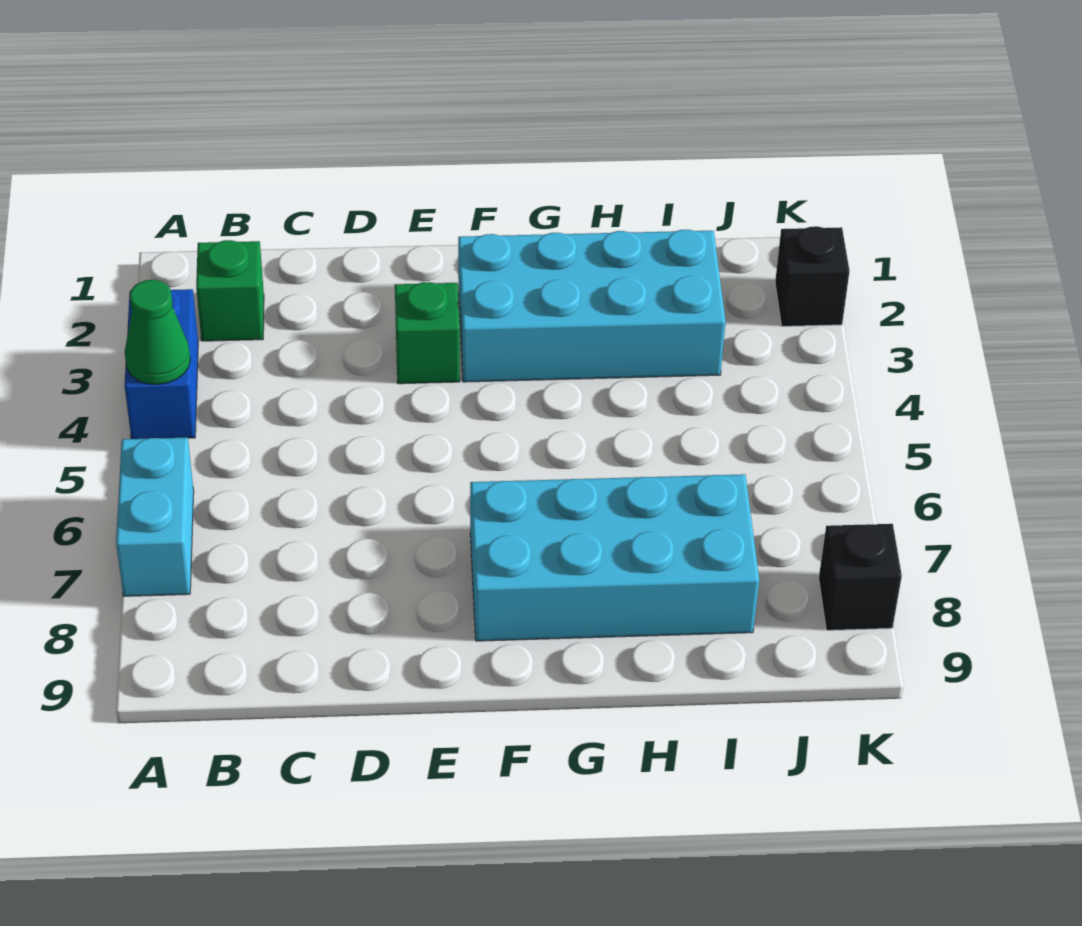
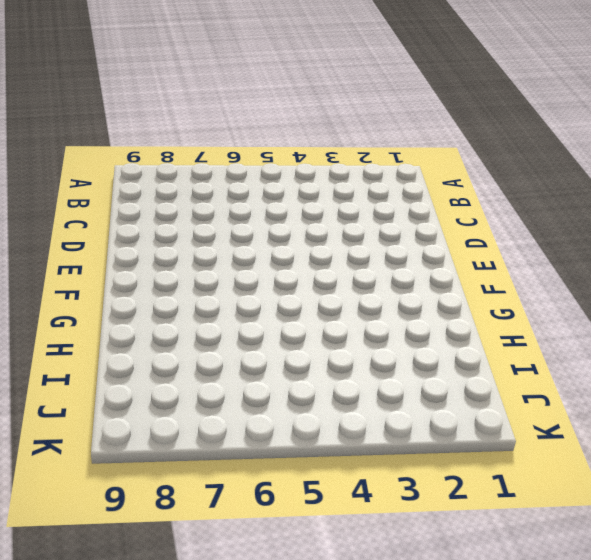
none -> blue brick A3:A4 level 1
none -> cyan brick A6:A7 level 1

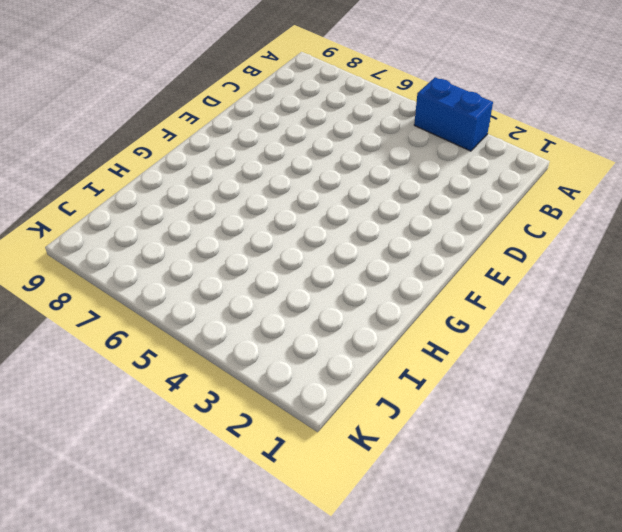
none -> cyan brick A6:A7 level 1
none -> green brick B2 level 1

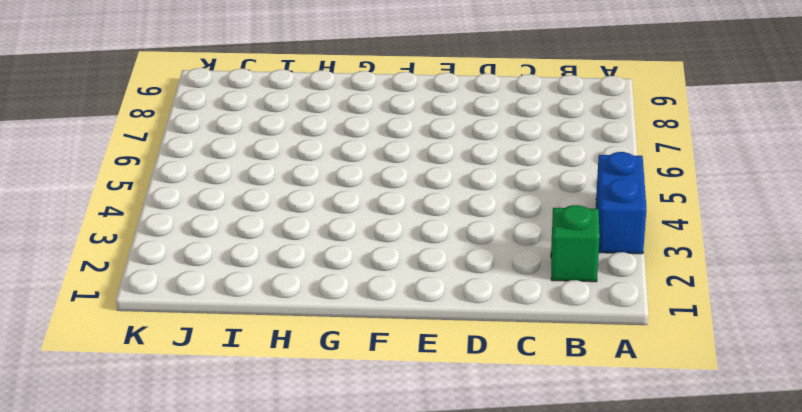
none -> cyan brick A6:A7 level 1
none -> green brick E3 level 1

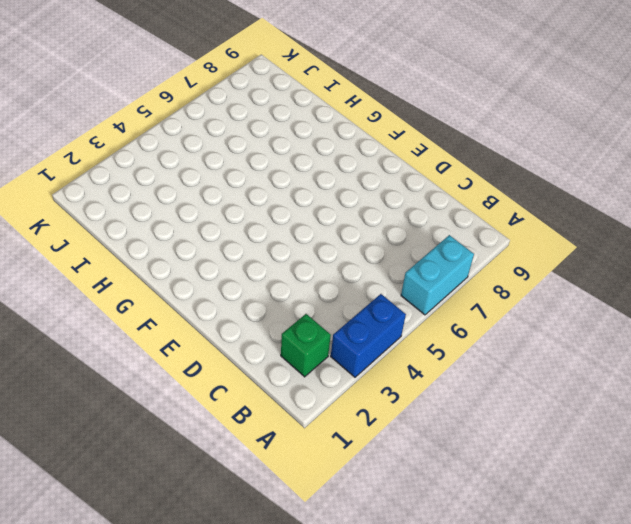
none -> green brick E3 level 1
none -> cyan brick F2:I3 level 1

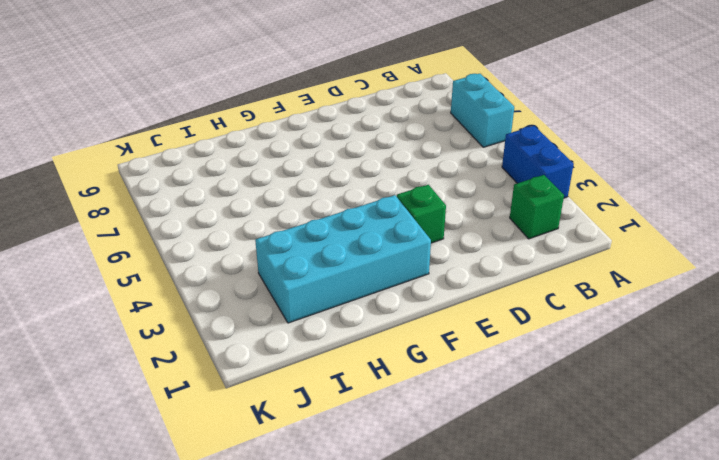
none -> cyan brick F7:I8 level 1
none -> black brick K2 level 1

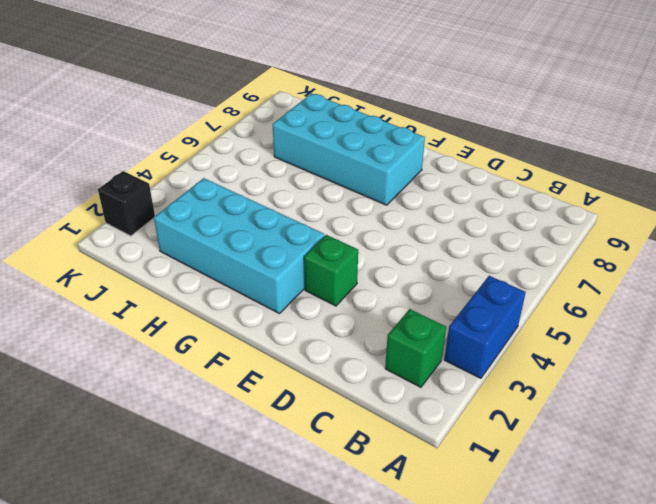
none -> cyan brick A6:A7 level 1
none -> black brick K8 level 1

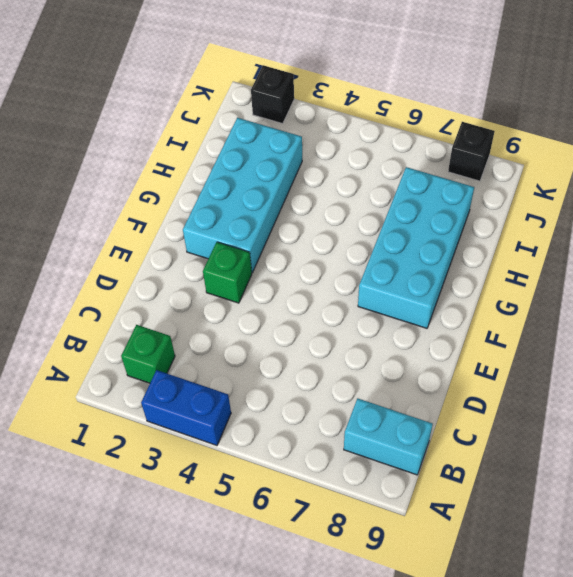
cyan brick B8:B9 level 1 -> cyan brick A6:A7 level 1
none -> green cone A4 level 2

